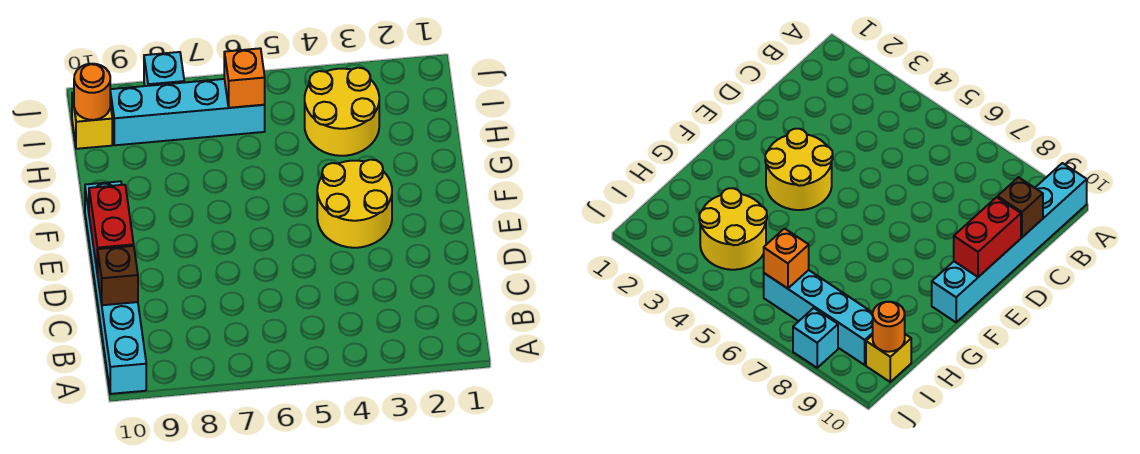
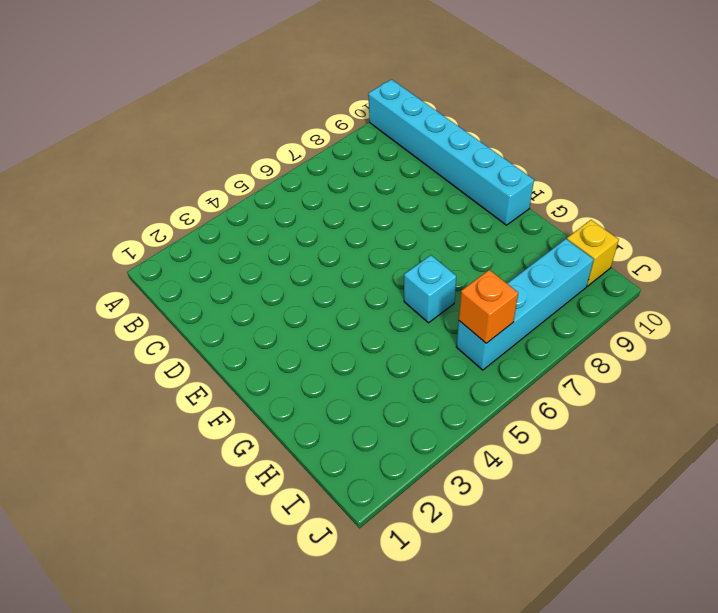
cyan brick G6 level 1 -> cyan brick J8 level 1
none -> yellow round brick E3:F4 level 1
none -> yellow round brick H3:I4 level 1

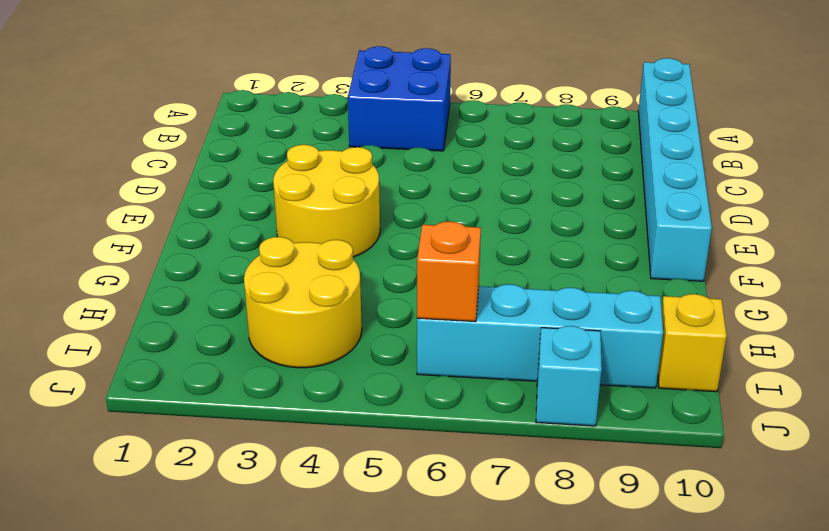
blue brick A4:B5 level 1 -> none
none -> brown brick C10 level 2
none -> red brick D10:E10 level 2

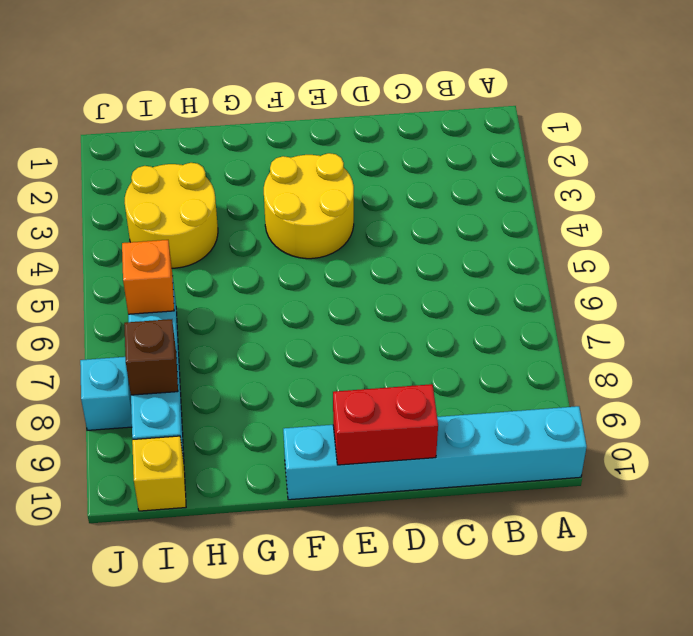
brown brick I8 level 2 -> brown brick C10 level 2
none -> orange round brick I10 level 2

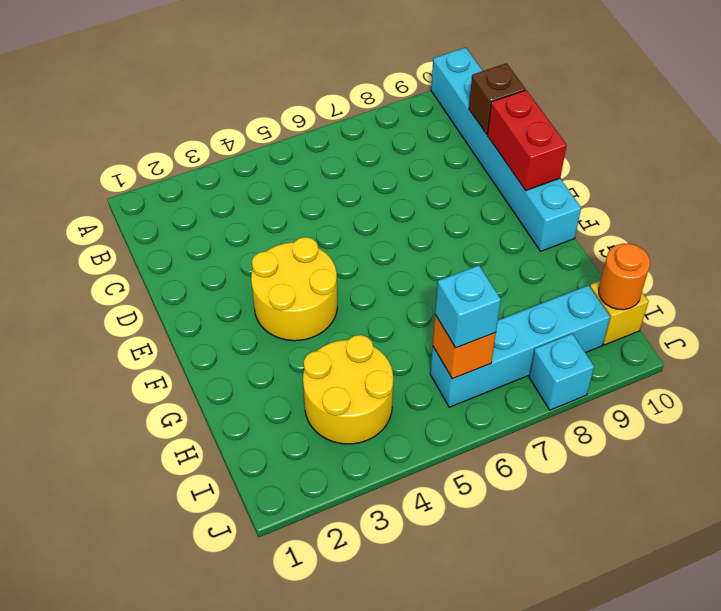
cyan brick I6 level 3 -> none

